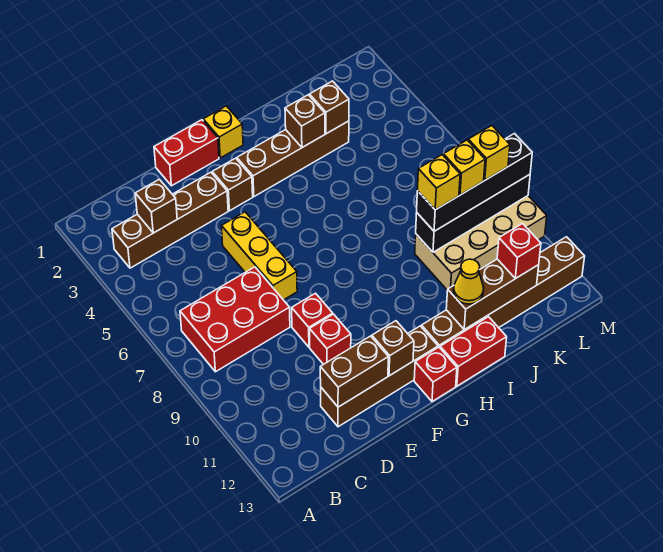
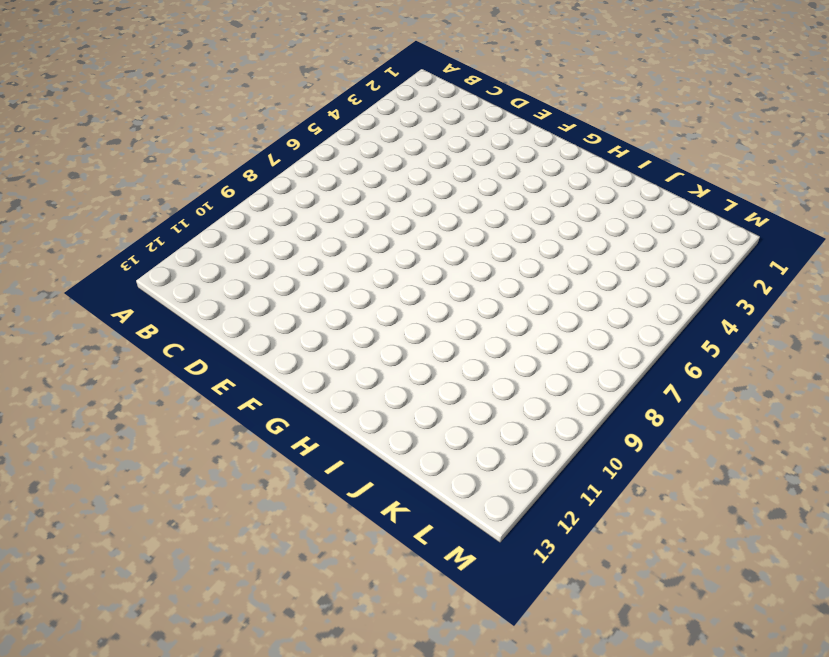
none -> brown brick B3:E3 level 1
none -> red brick B7:D8 level 1
none -> brown brick D12:G12 level 1

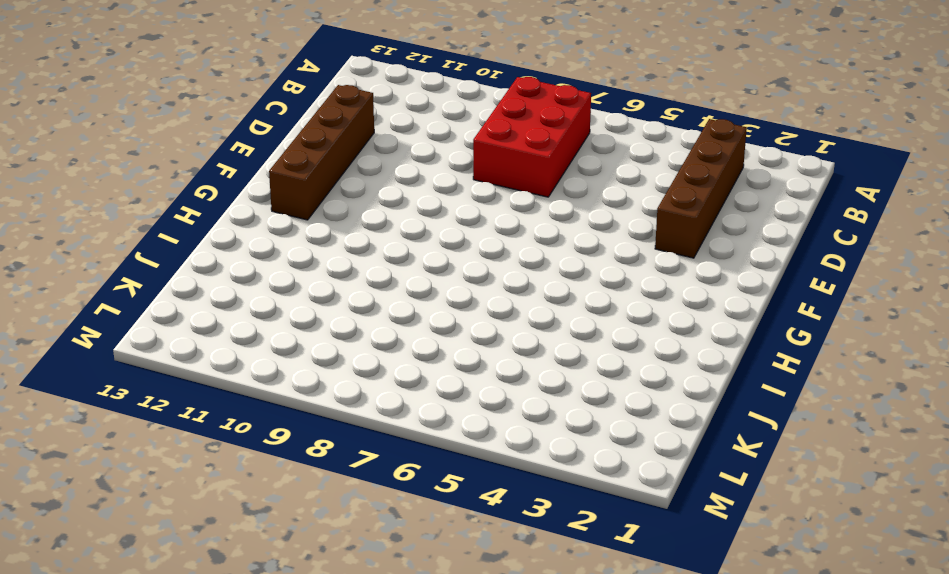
none -> red brick E1:F1 level 1
none -> yellow brick E5:E7 level 1
none -> red brick E9 level 1

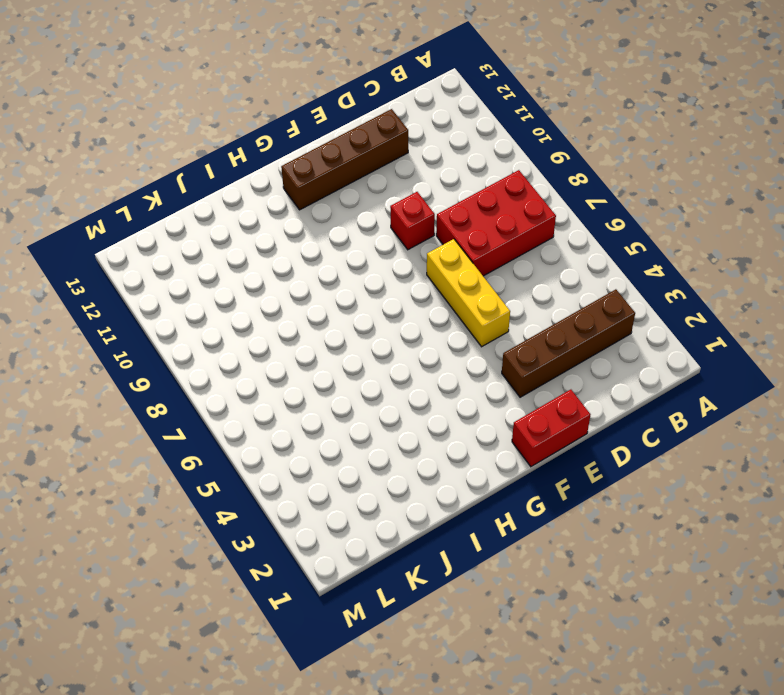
none -> red brick E10 level 1
none -> brown brick F3 level 1
none -> yellow brick G1 level 1

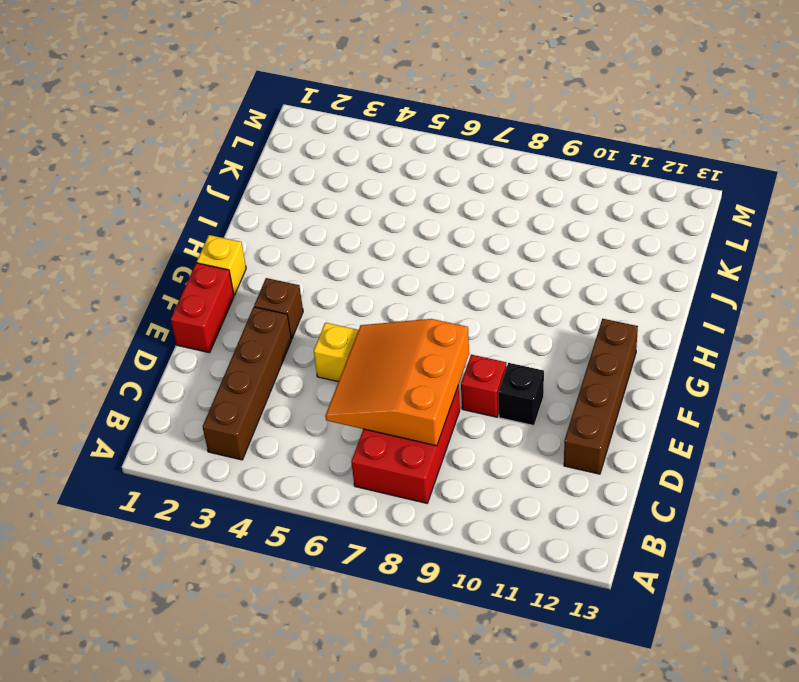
orange slope C6:E8 level 2 top 8 -> none
black brick E10 level 1 -> red brick E10 level 1
none -> brown brick G3:J3 level 1
none -> red brick G13 level 1
none -> brown brick H12:M12 level 1

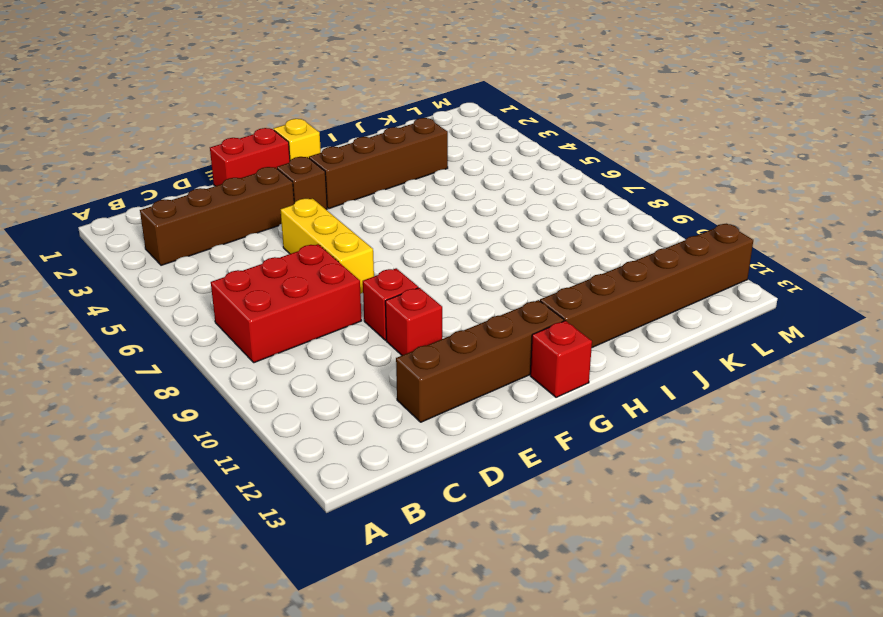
none -> red brick H13:I13 level 1
none -> tan brick J9:M10 level 1
none -> brown brick C3 level 2

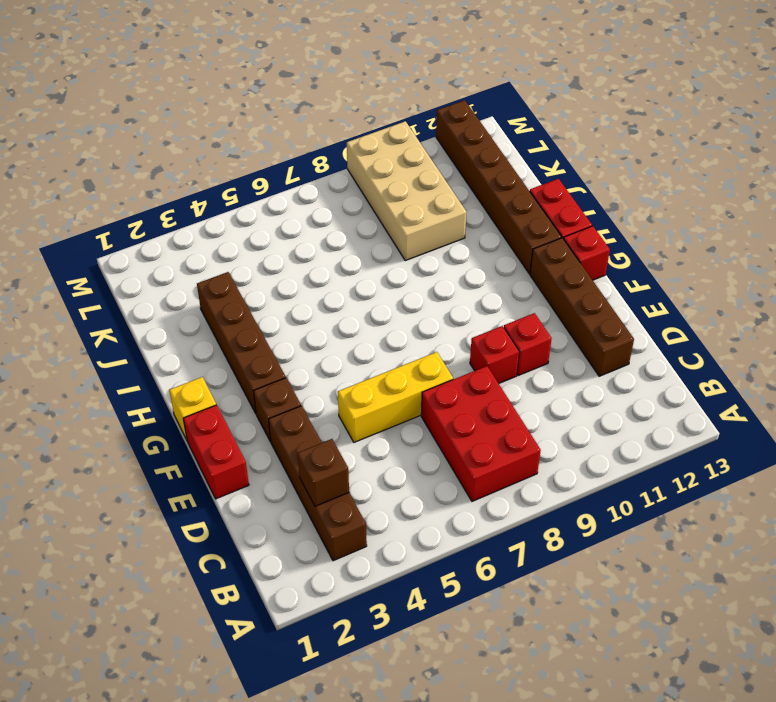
none -> brown brick D12:E12 level 2
none -> brown brick F12 level 2
none -> brown brick I3 level 2

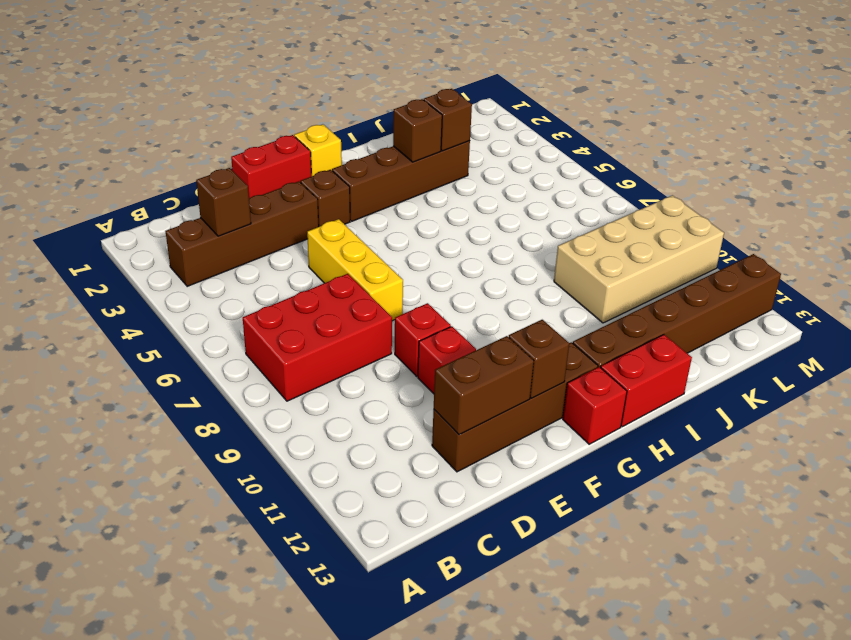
none -> brown brick I12:K12 level 2
none -> black brick J9:M9 level 2
none -> yellow cone I12 level 3

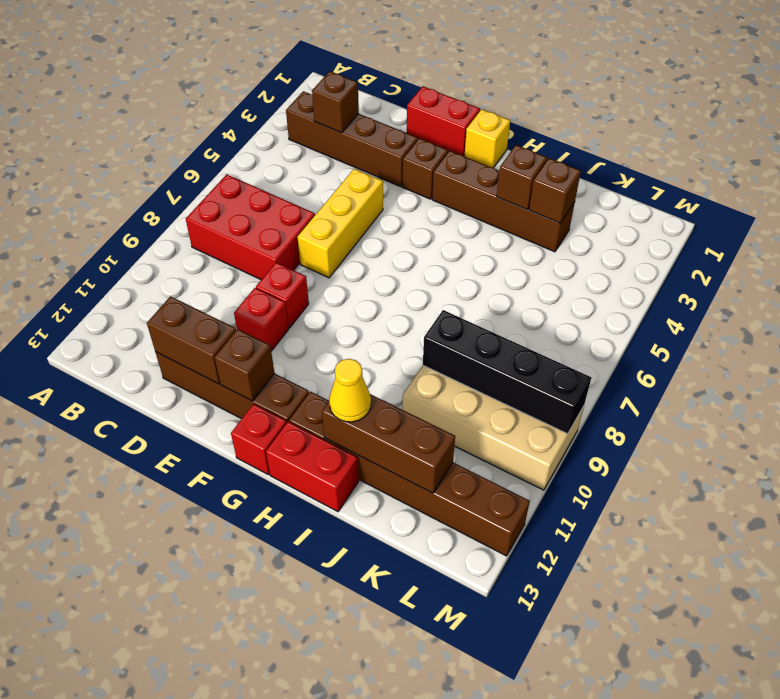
none -> black brick J9:M9 level 3
none -> red brick K12 level 3
none -> yellow brick J9 level 4

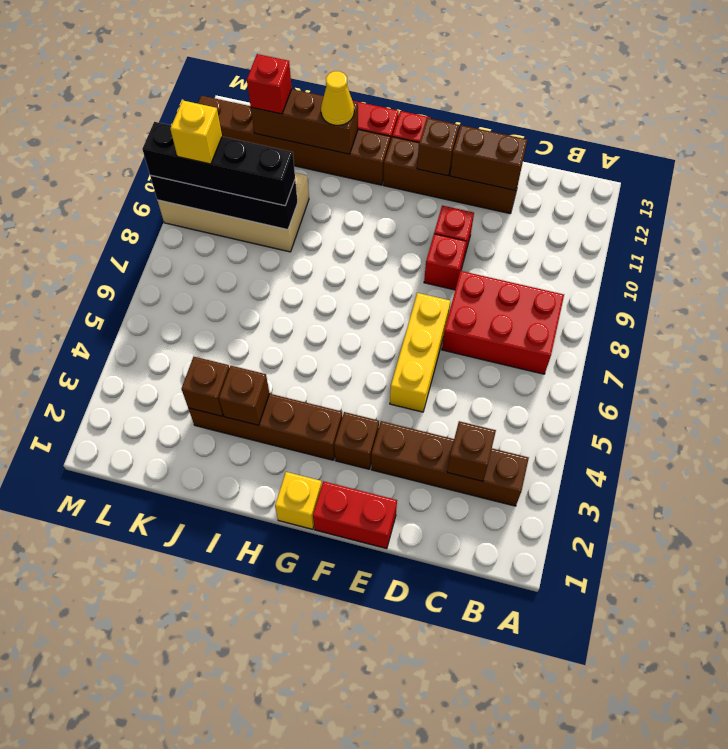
none -> yellow brick J9 level 4
none -> yellow brick K9 level 4

